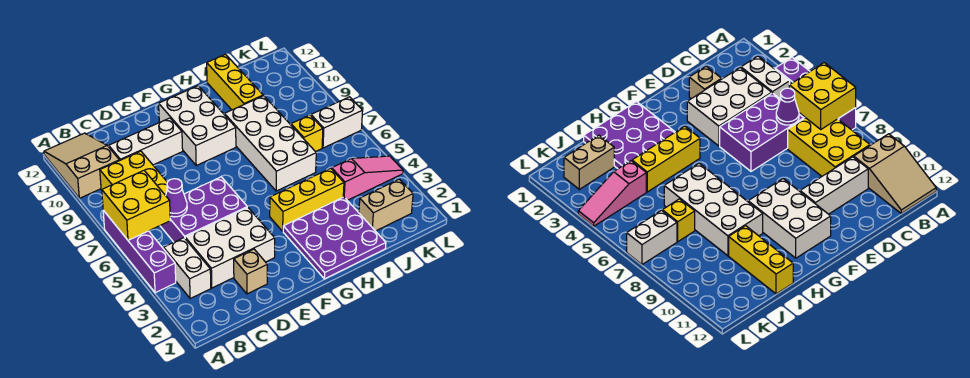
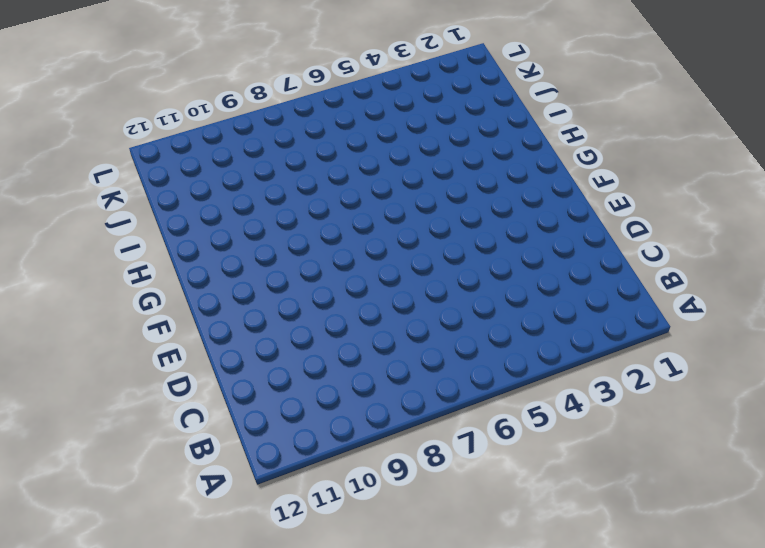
none -> purple brick A4:A7 level 1
none -> tan slope A10:B12 level 1 top 10
none -> white brick B3:B4 level 1

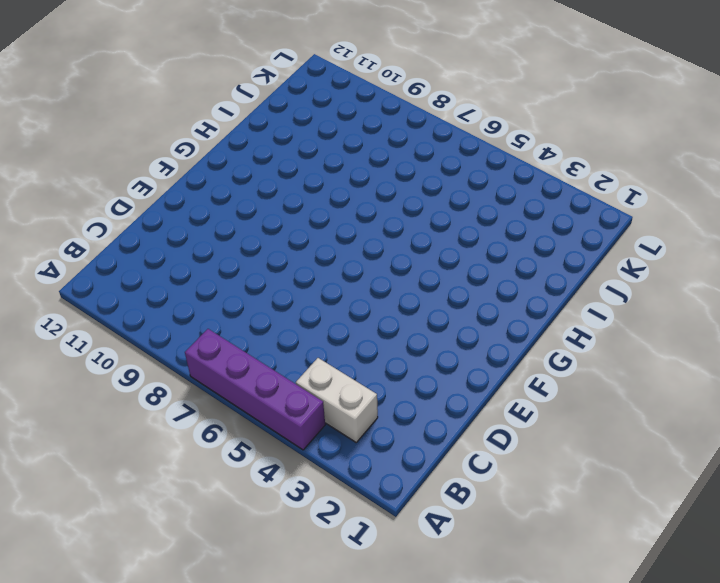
none -> tan slope A10:B12 level 1 top 10
none -> yellow brick B7:C9 level 1
none -> white brick C3:E4 level 1

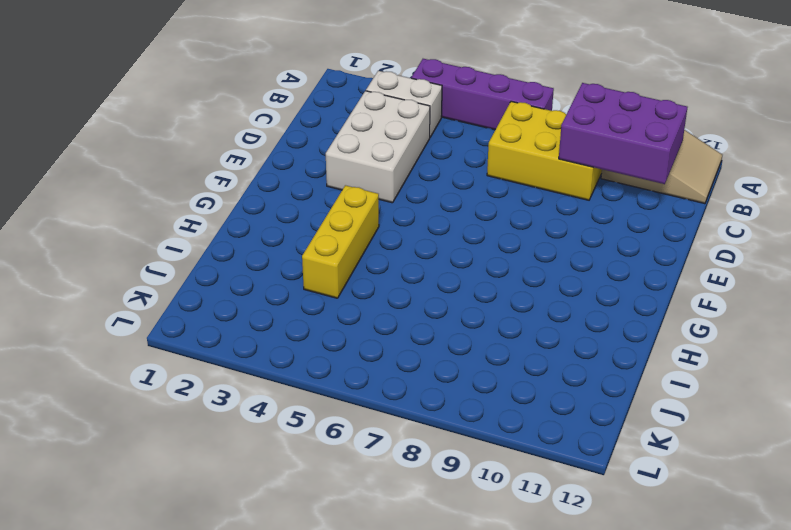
purple brick B9:C11 level 2 -> purple brick C5:E6 level 1
none -> white brick C10:E10 level 1
none -> tan brick D2 level 1
none -> white brick F9:G11 level 1

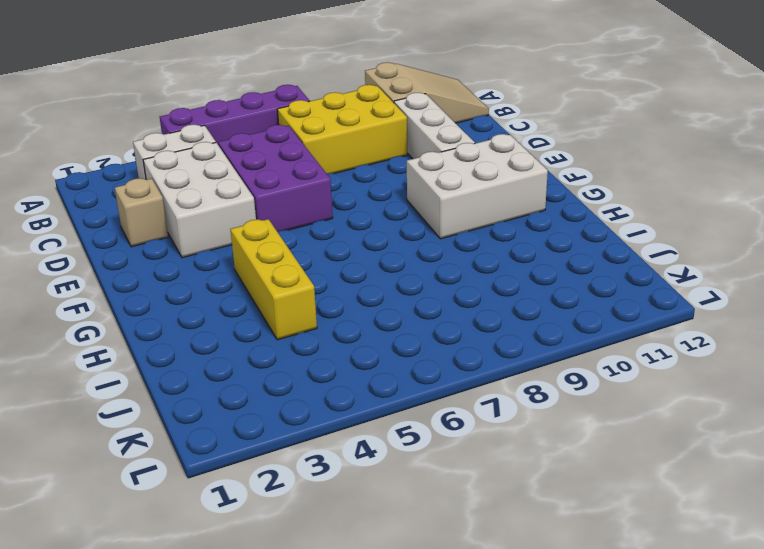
none -> purple plate G1:I3 level 1
none -> white brick H6:I9 level 1
none -> yellow brick I10:I12 level 1

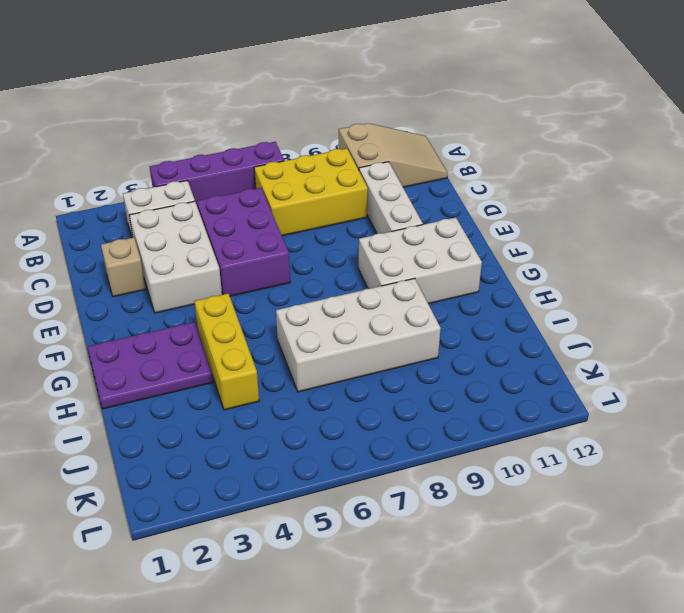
purple plate G1:H3 level 1 -> purple plate G1:I3 level 1
none -> yellow brick I10:I12 level 1
none -> tan brick J2:K2 level 1
none -> pink slope J4:L4 level 1 top J

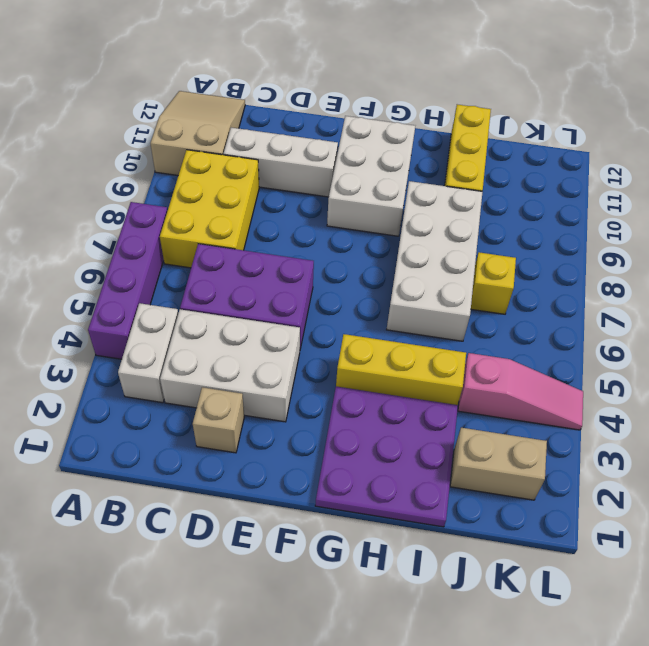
none -> white brick K7:L7 level 1
none -> yellow brick A6:B7 level 2
none -> purple cone C6 level 2

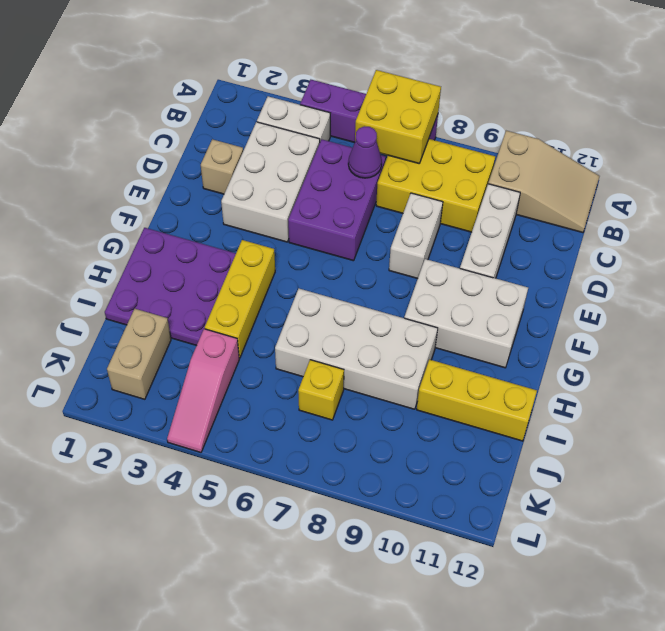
white brick D8:E8 level 1 -> white brick K7:L7 level 1

